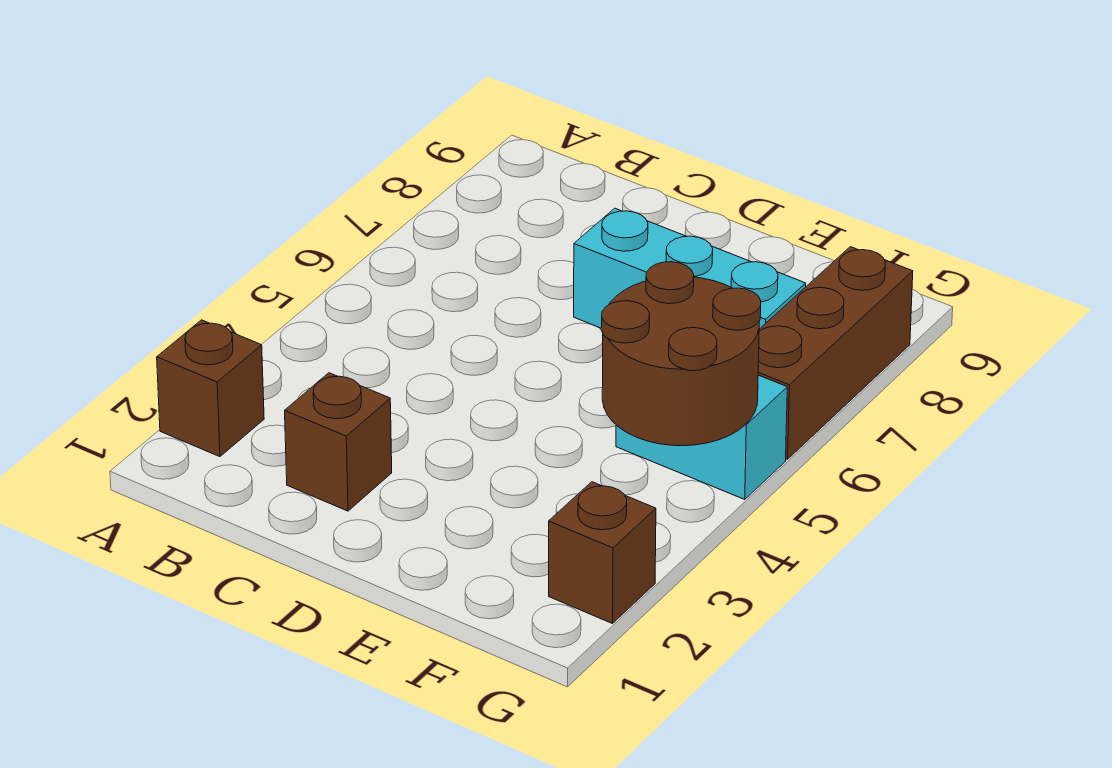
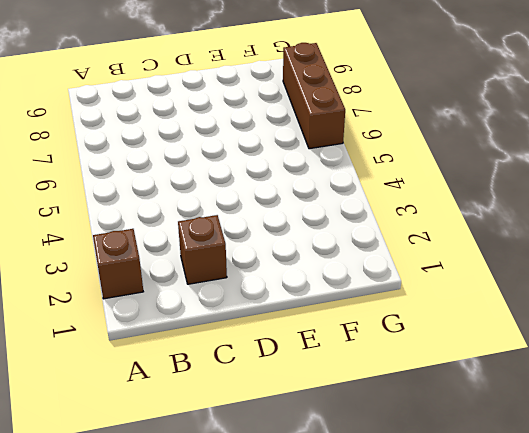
none -> cyan brick D7:F7 level 1
none -> cyan brick F5:G5 level 1

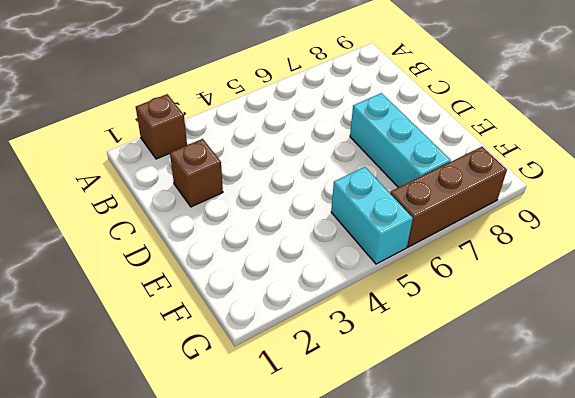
none -> brown brick G2 level 1
none -> brown round brick F4:G5 level 2

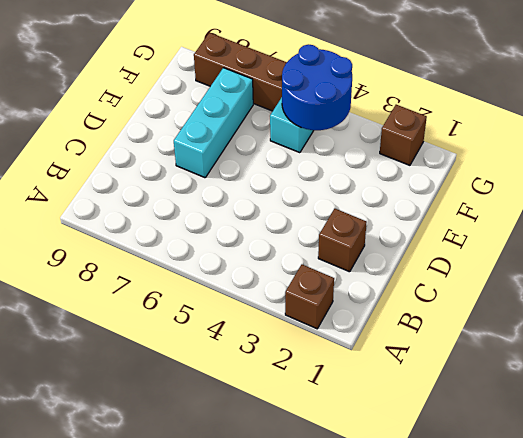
blue round brick F4:G5 level 2 -> brown round brick F4:G5 level 2

